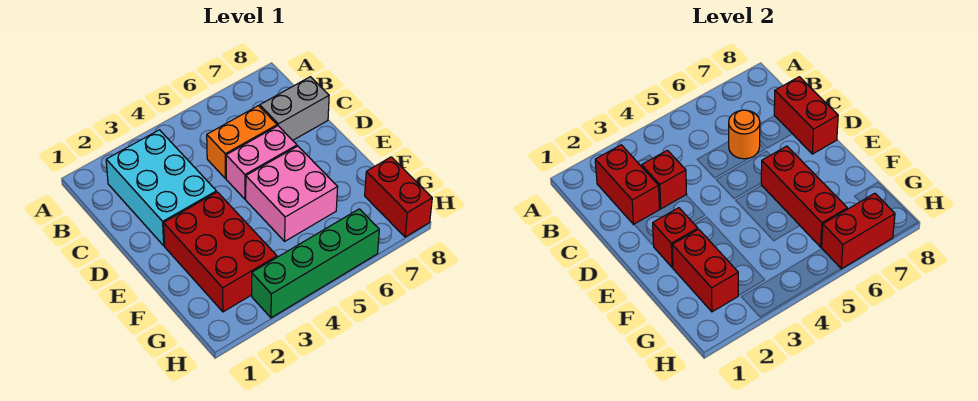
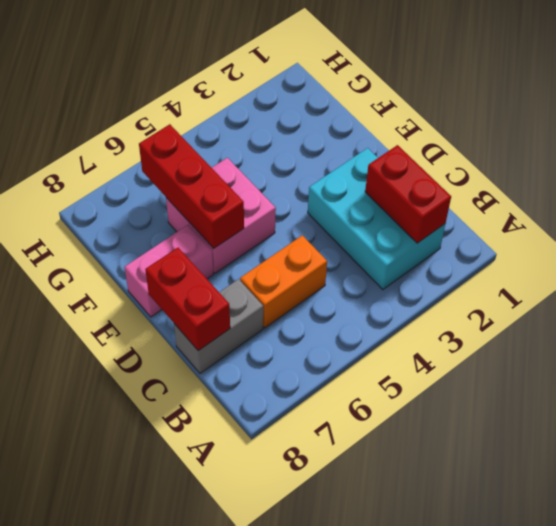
pink brick E7:E8 level 1 -> pink brick D5:D6 level 1
none -> red brick E2:G3 level 1
none -> red brick G8:H8 level 1
none -> green brick H3:H6 level 1

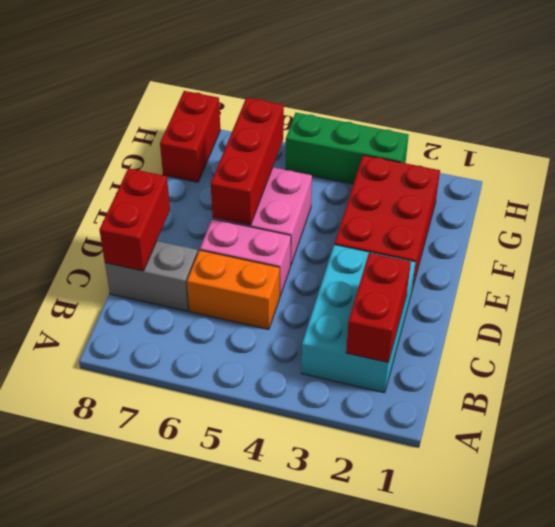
green brick H3:H5 level 1 -> green brick H3:H6 level 1
none -> red brick C3 level 2
none -> orange round brick C6 level 2
none -> red brick E2 level 2

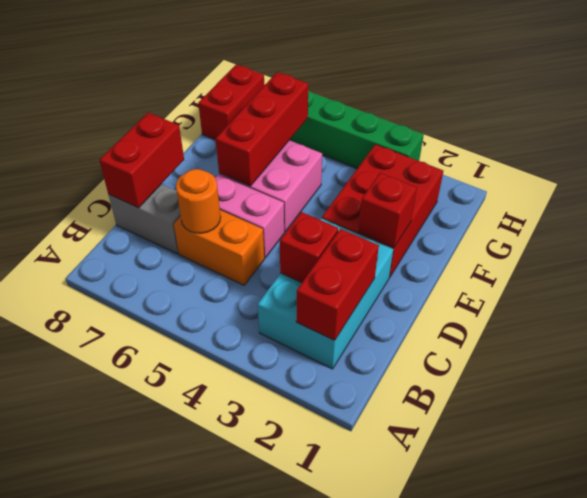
none -> red brick F2:G2 level 2
none -> red brick H6:H7 level 2

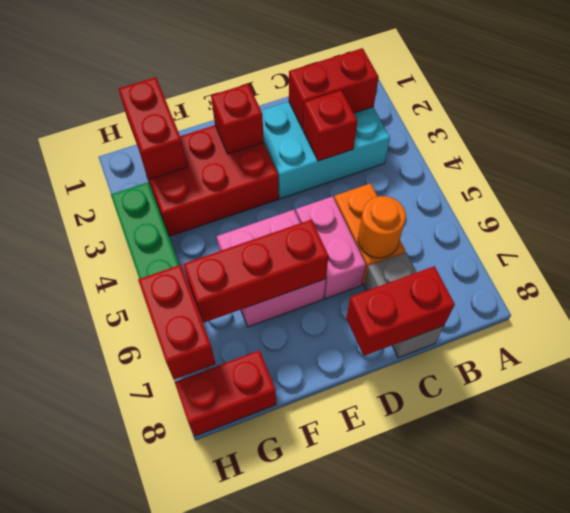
red brick G1:G2 level 2 -> red brick F2:G2 level 2

